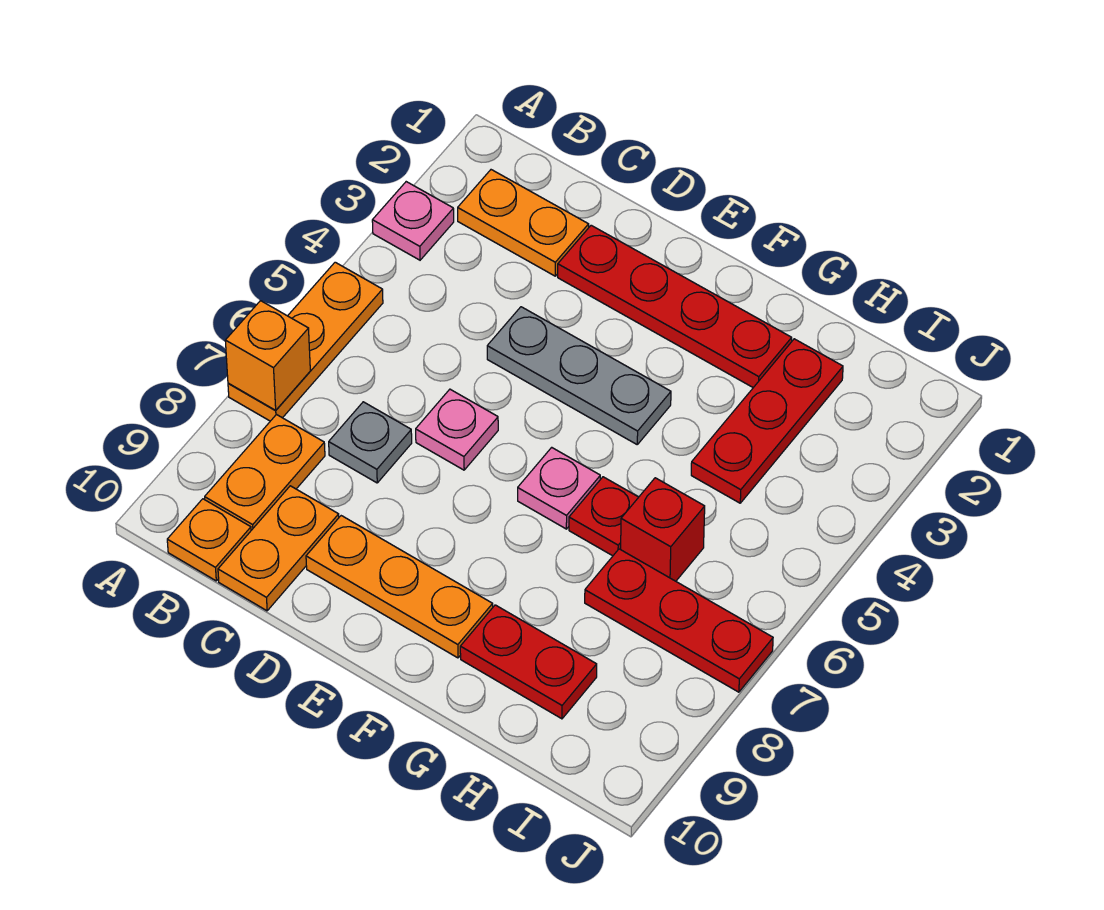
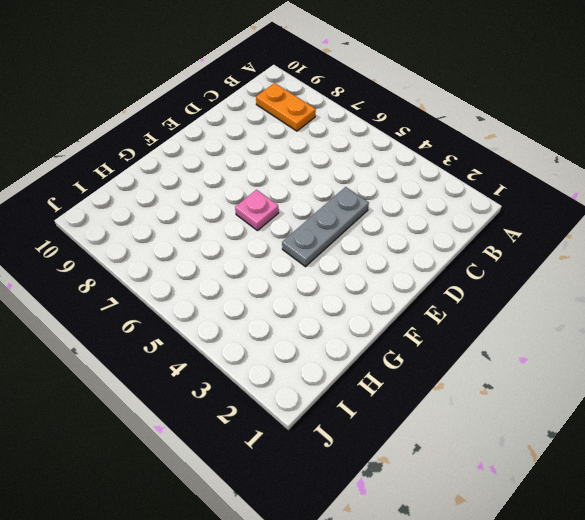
none -> pink plate A3 level 1
none -> orange plate A5:A7 level 1
none -> orange plate B2:C2 level 1

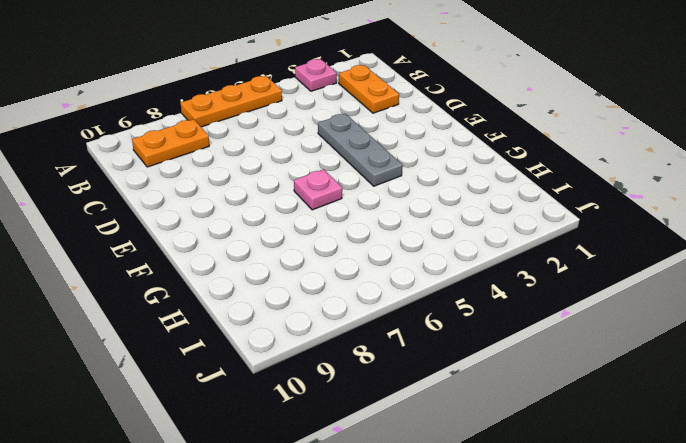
none -> orange plate B10 level 1
none -> grey plate C7 level 1
none -> orange plate C9:C10 level 1

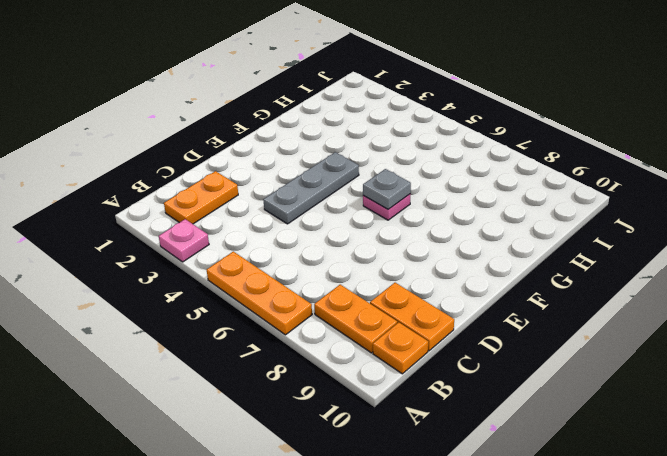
grey plate F6 level 2 -> grey plate C7 level 1
none -> red plate D2:G2 level 1
none -> pink plate D6 level 1
none -> orange plate D9:F9 level 1

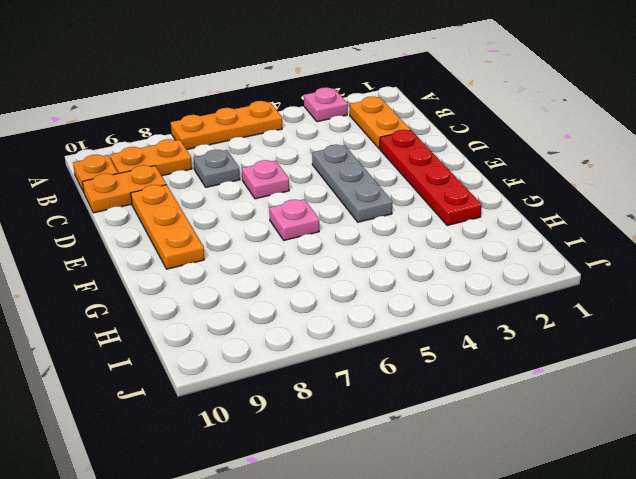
none -> red plate G6 level 1
none -> red plate G9:H9 level 1
none -> red plate H2:H4 level 1

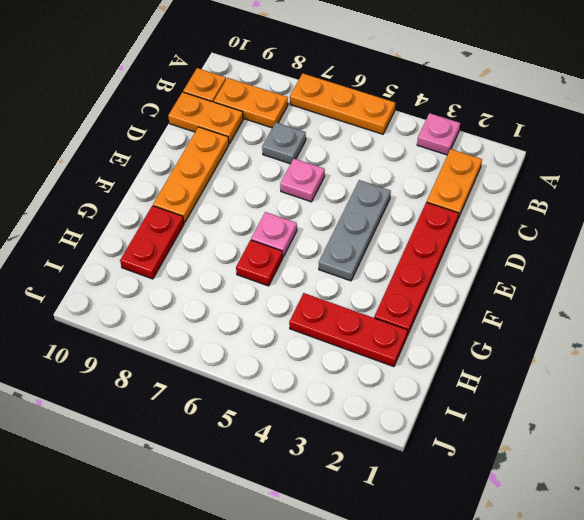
none -> red brick H6 level 1
none -> red plate H7:J7 level 1
none -> orange brick A7 level 2

